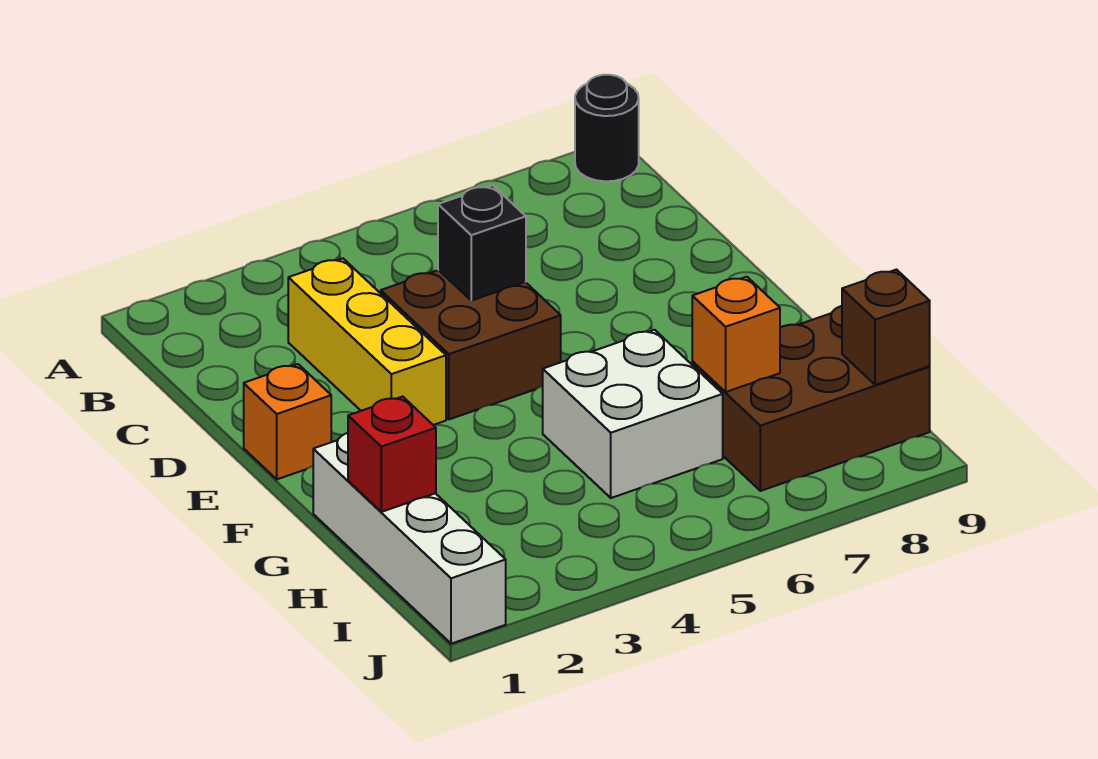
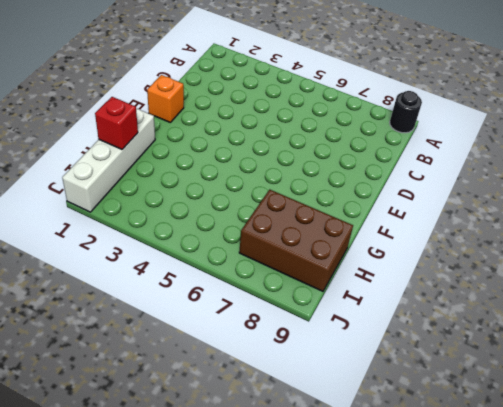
none -> yellow brick C3:E3 level 1
none -> brown brick D4:E5 level 1

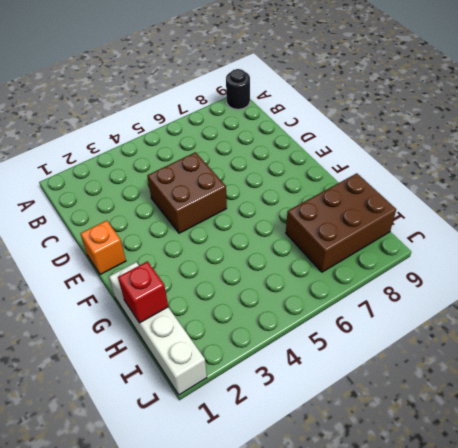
none -> yellow brick C3:E3 level 1
none -> white brick G5:H6 level 1

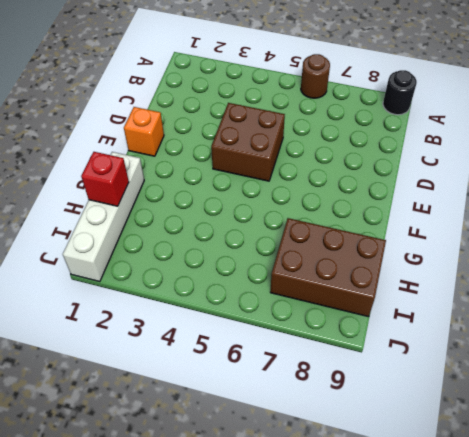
brown round brick A6 level 1 -> none
none -> yellow brick C3:E3 level 1
none -> white brick G5:H6 level 1

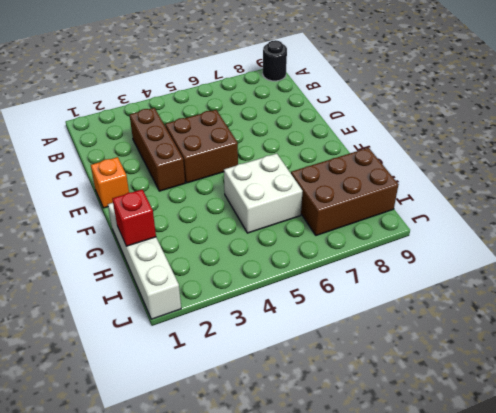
brown brick C3:E3 level 1 -> yellow brick C3:E3 level 1
none -> black brick D5 level 2
none -> orange brick H7 level 2

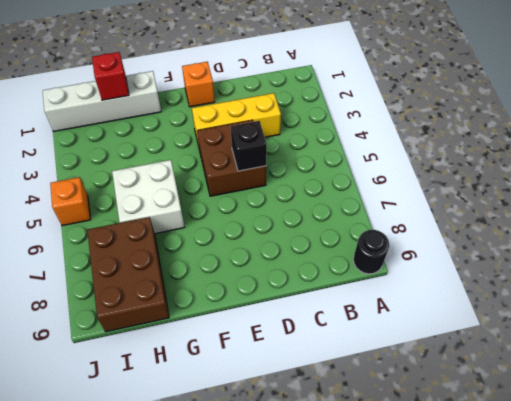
orange brick J5 level 1 -> orange brick H7 level 2
none -> brown brick I9 level 2

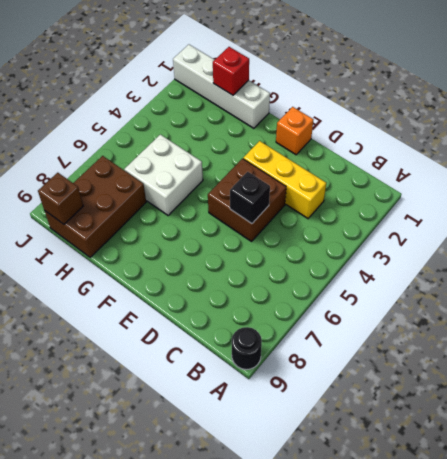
none -> orange brick H7 level 2

